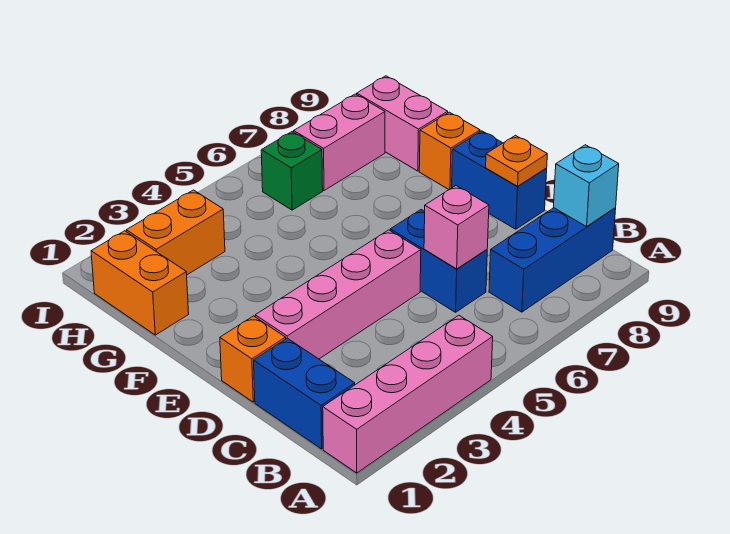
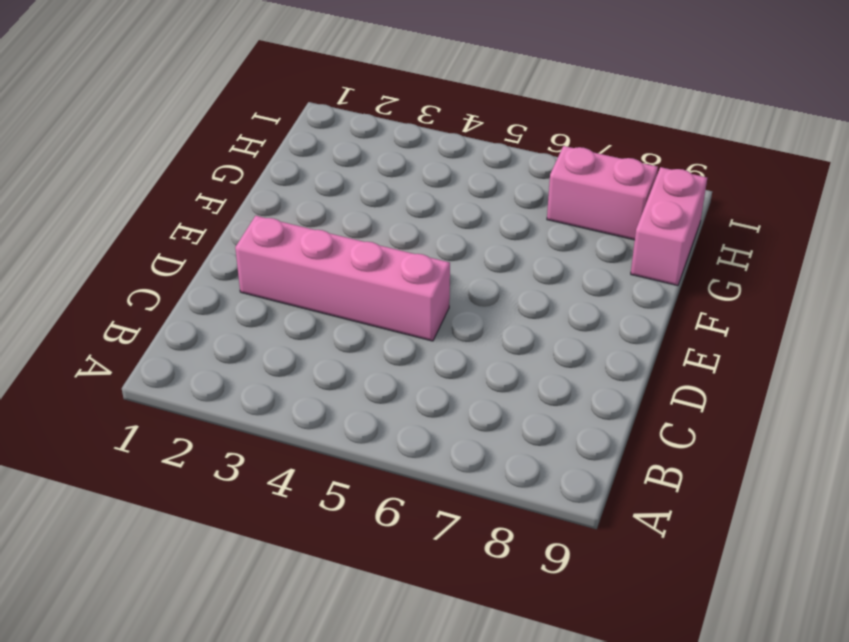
none -> pink brick A1:A4 level 1
none -> blue brick B1:C1 level 1
none -> blue brick B7:B9 level 1

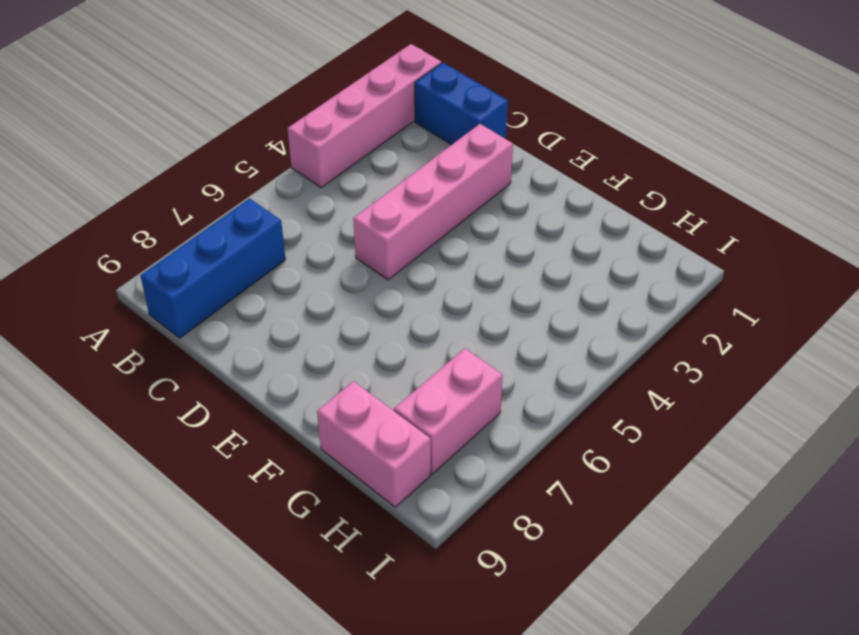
none -> blue brick C6:D6 level 1
none -> orange brick D1 level 1
none -> blue brick D9:E9 level 1

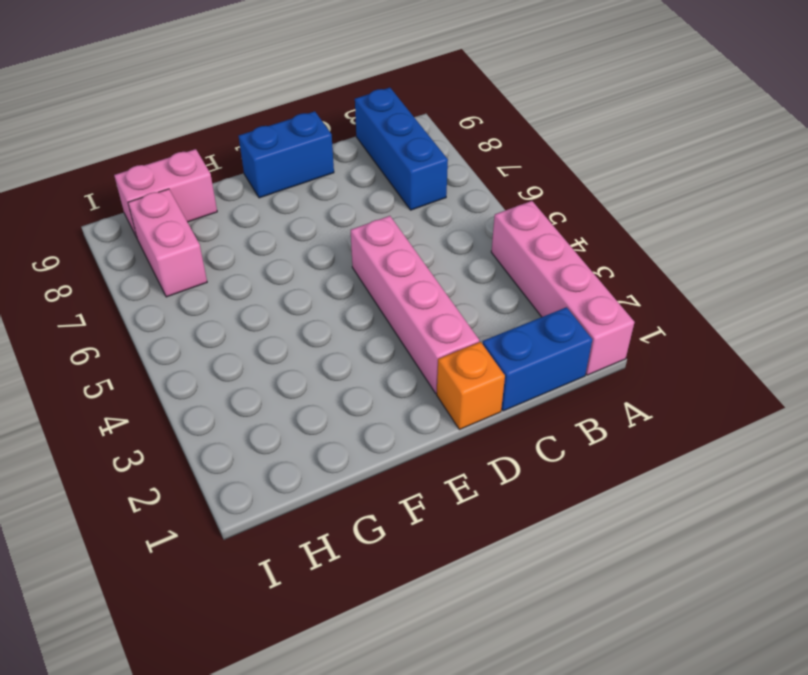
none -> blue brick C6:D6 level 1
none -> orange brick F9 level 1
none -> orange brick G1:H1 level 1

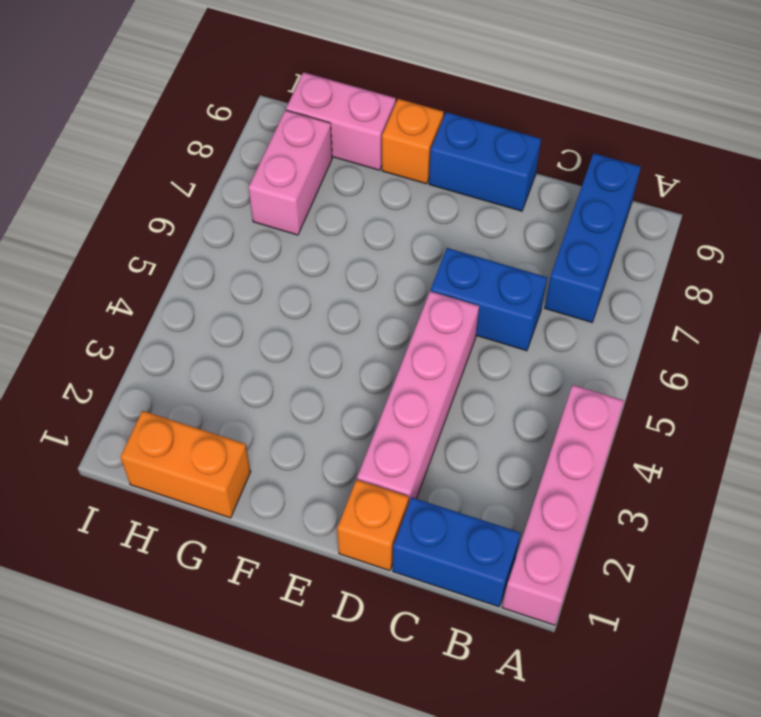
none -> orange brick H2:H3 level 1
none -> green brick H6 level 1
none -> cyan brick B9 level 2

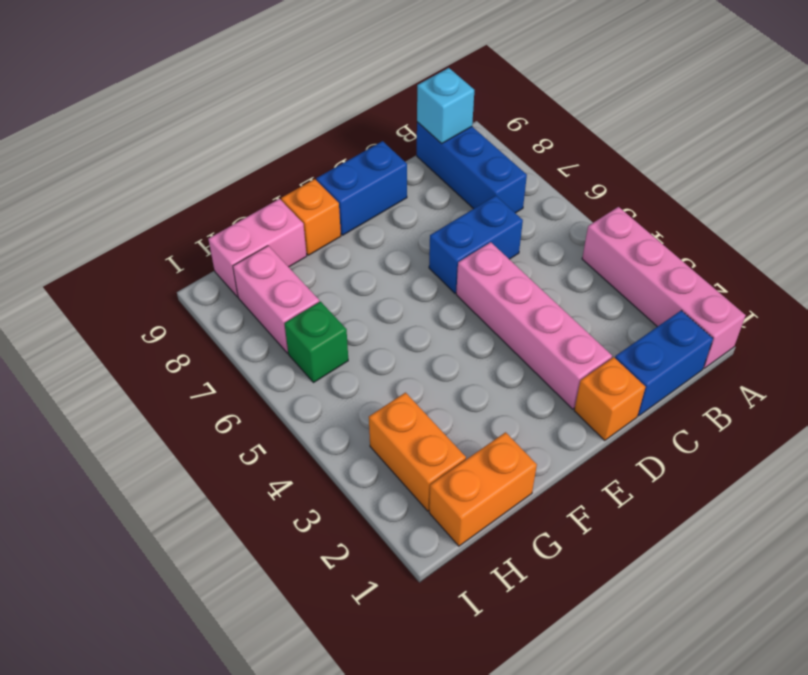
none -> pink brick C6 level 2
none -> orange plate D9 level 2

